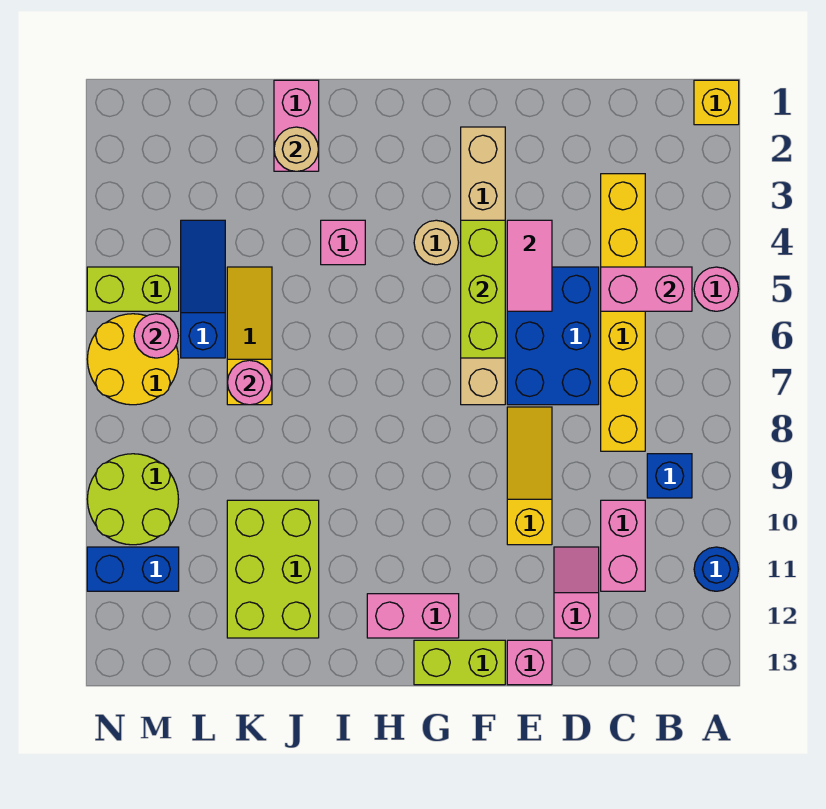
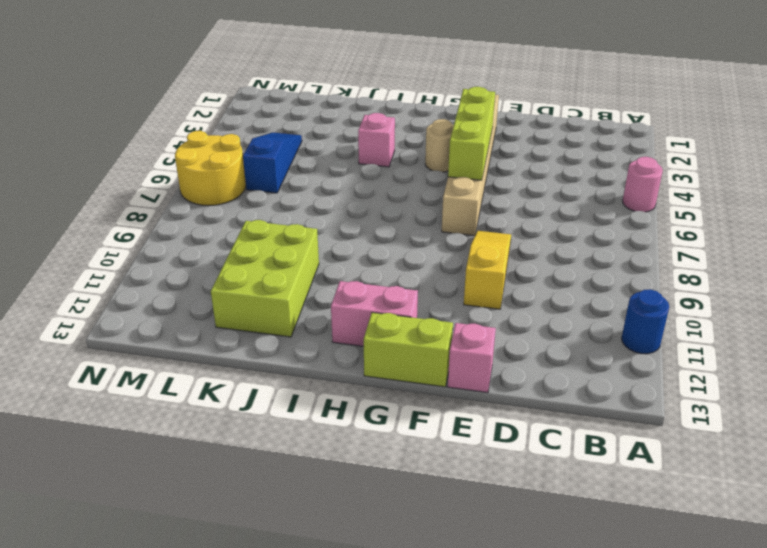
none -> yellow brick A1 level 1
none -> blue brick B9 level 1
none -> yellow brick C3:C8 level 1

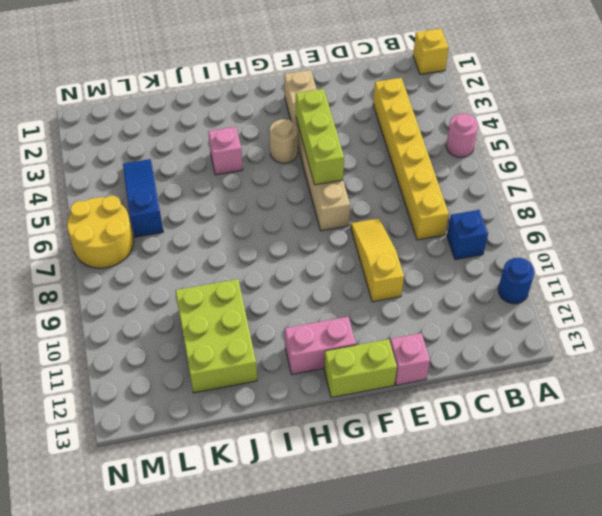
none -> pink brick C10:C11 level 1
none -> blue brick D5:E7 level 1
none -> pink slope D11:D12 level 1 top 12

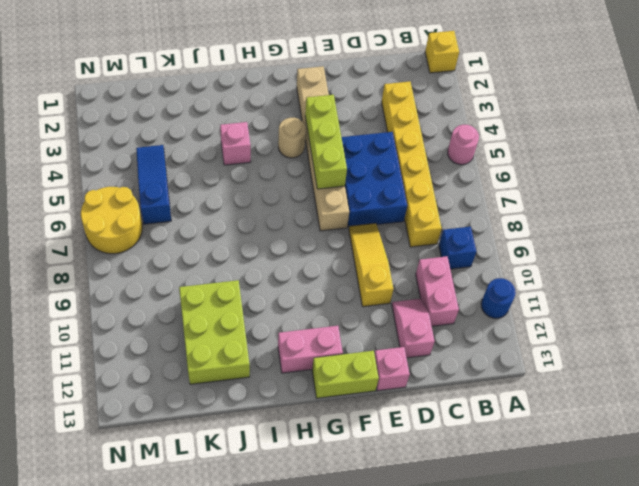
none -> pink brick J1:J2 level 1
none -> yellow slope K5:K7 level 1 top 7
none -> lime brick M5:N5 level 1

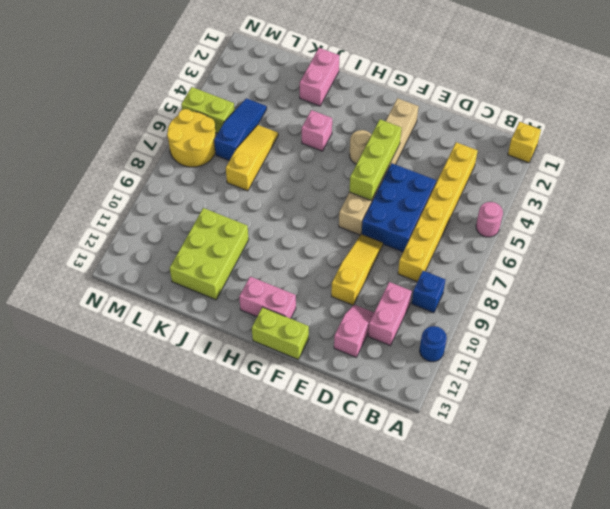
none -> pink brick E13 level 1
none -> lime round brick M9:N10 level 1
none -> blue brick M11:N11 level 1

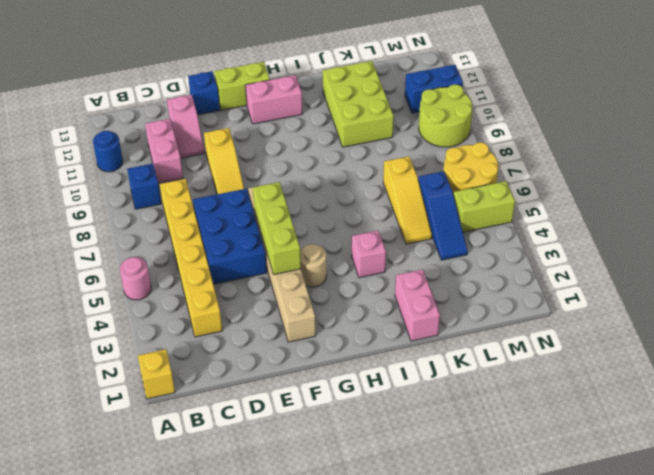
blue brick E13 level 1 -> pink brick E13 level 1
none -> pink brick B5:C5 level 2
none -> pink tile E4:E5 level 2
none -> tan round brick J2 level 2

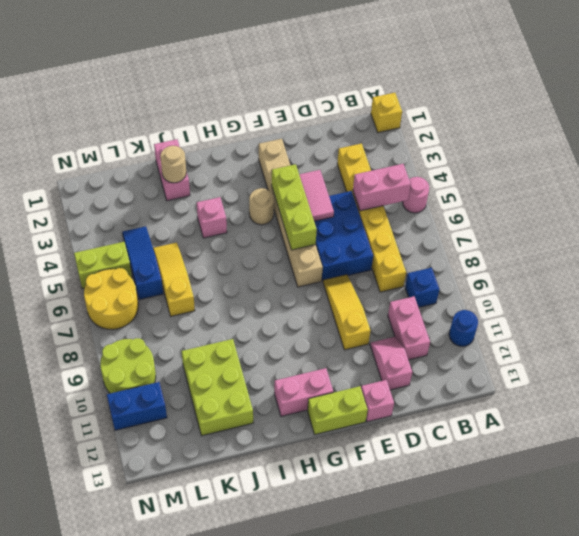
none -> pink round brick K7 level 2
none -> pink round brick M6 level 2

